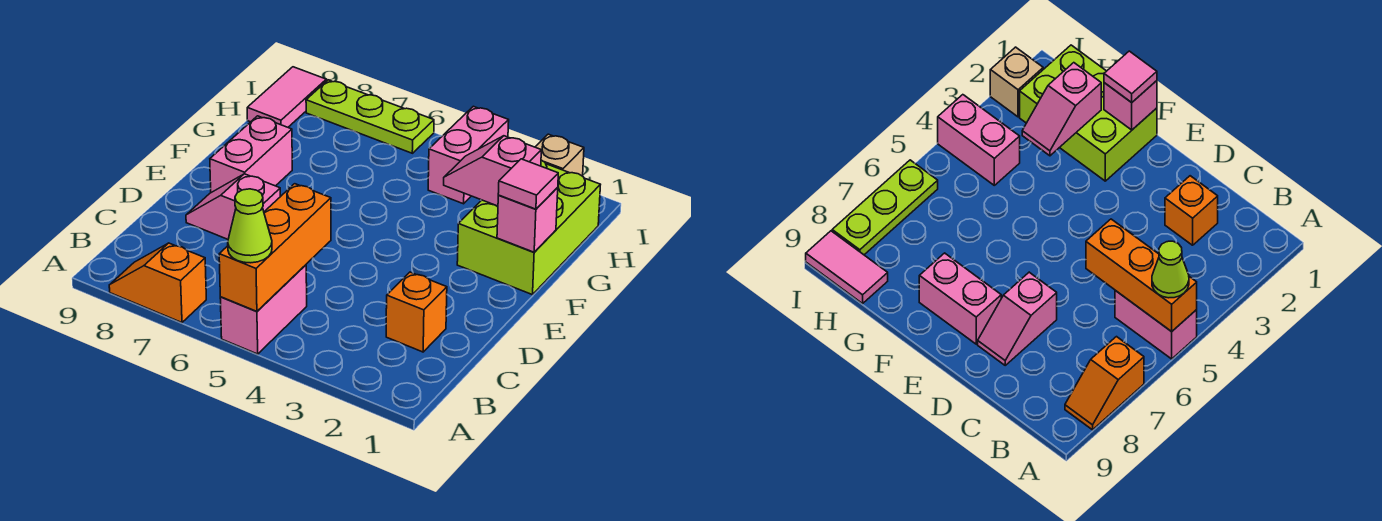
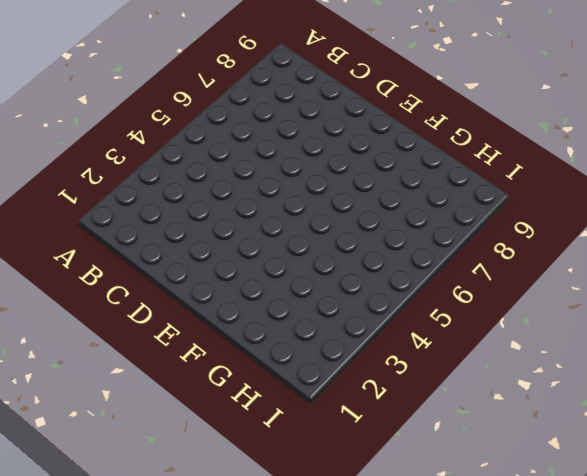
none -> pink brick A5:B5 level 1
none -> orange slope A7:A8 level 1 top 7
none -> orange brick C2 level 1

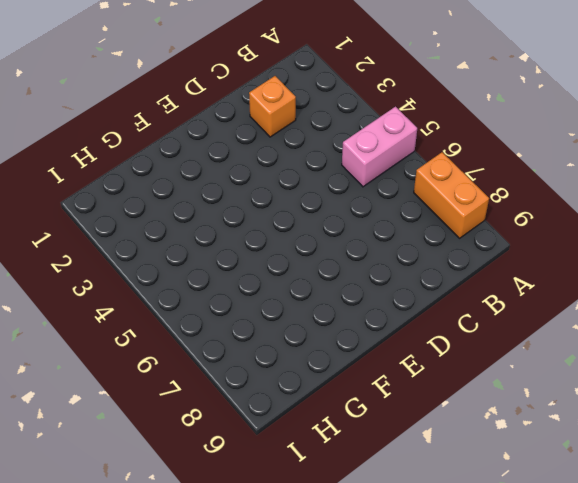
orange brick A7:A8 level 1 -> orange slope A7:A8 level 1 top 7
none -> pink slope D7:D8 level 1 top 7
none -> pink brick E8:F8 level 1
none -> lime brick F1:H2 level 1

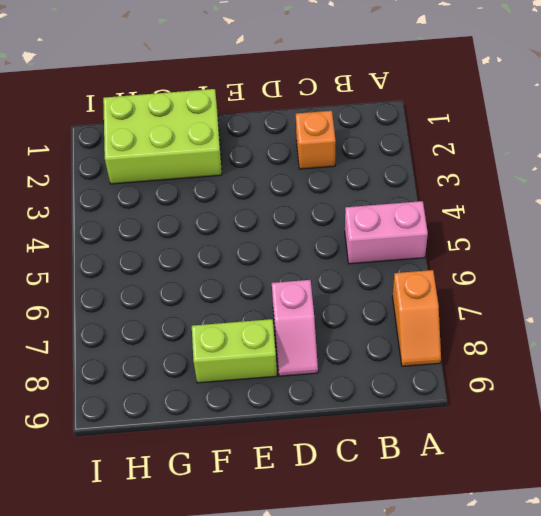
lime brick E8:F8 level 1 -> pink brick E8:F8 level 1
none -> pink brick H4:I4 level 1
none -> pink tile H9:I9 level 1
none -> tan brick I2 level 1

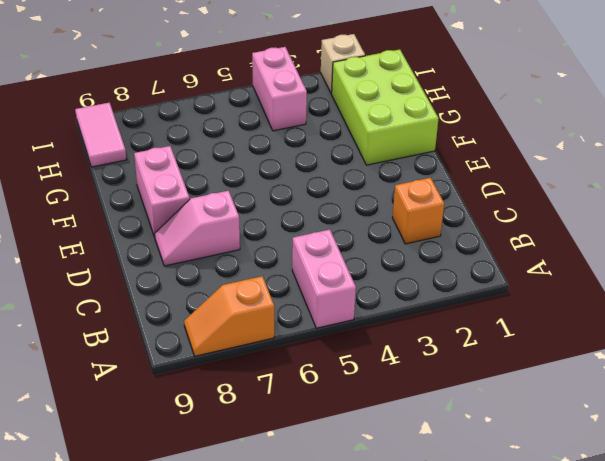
none -> lime plate I6:I8 level 1
none -> orange brick A5:C5 level 2
none -> pink brick F1 level 2

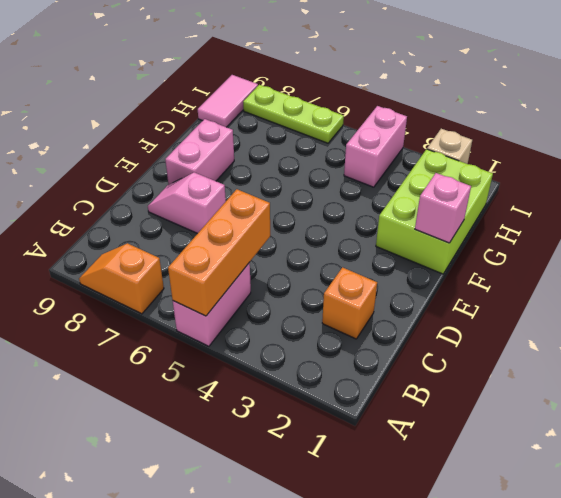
none -> pink slope G2:G3 level 2 top 2
none -> lime cone A5 level 3
none -> pink tile F1 level 3

